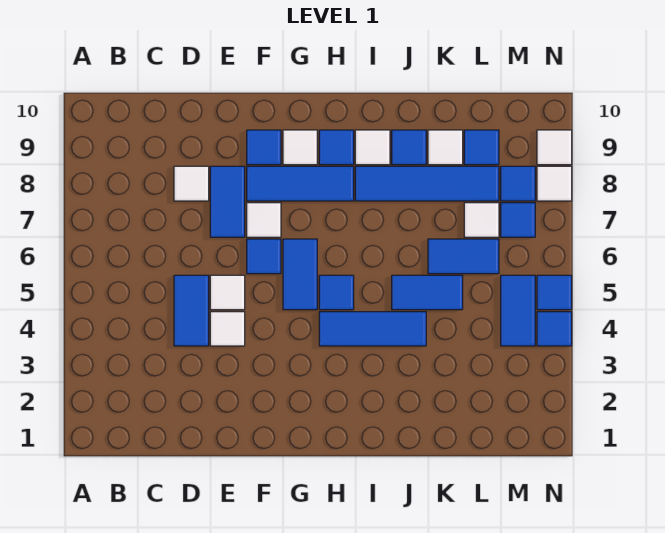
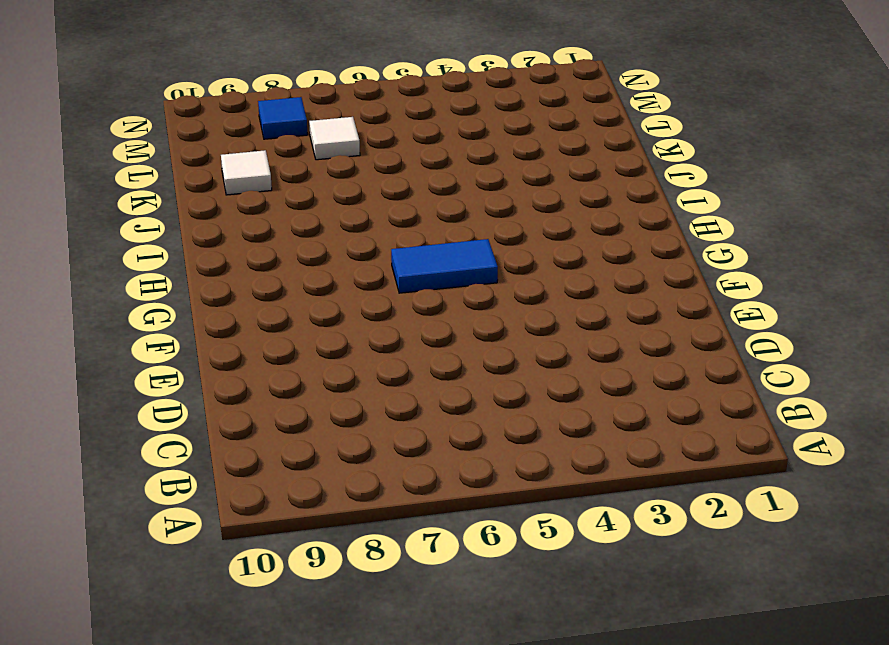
none -> blue tile D4:D5 level 1
none -> white tile D8 level 1
none -> white tile E4 level 1

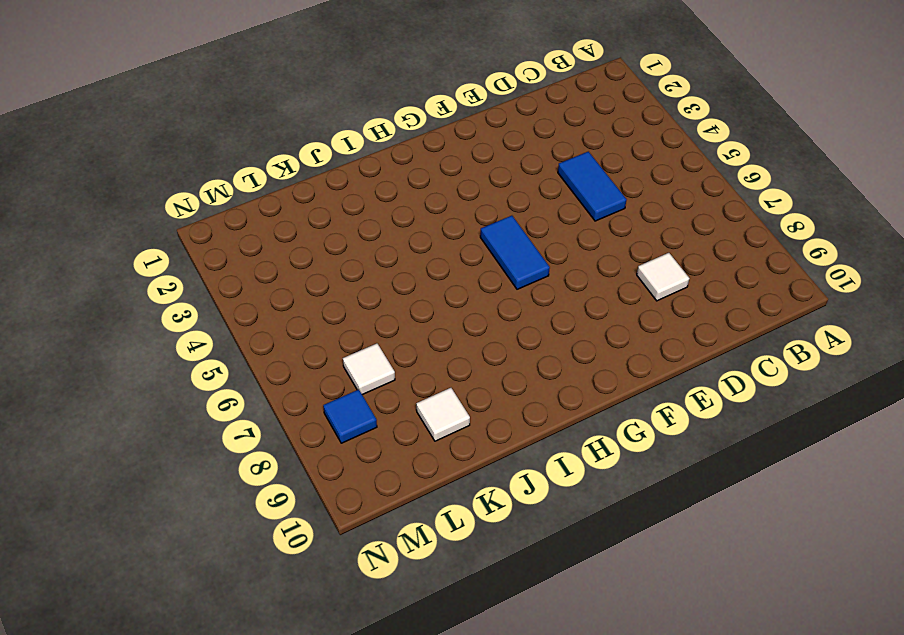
none -> white tile E4 level 1
none -> white tile E5 level 1
none -> blue tile E7:E8 level 1

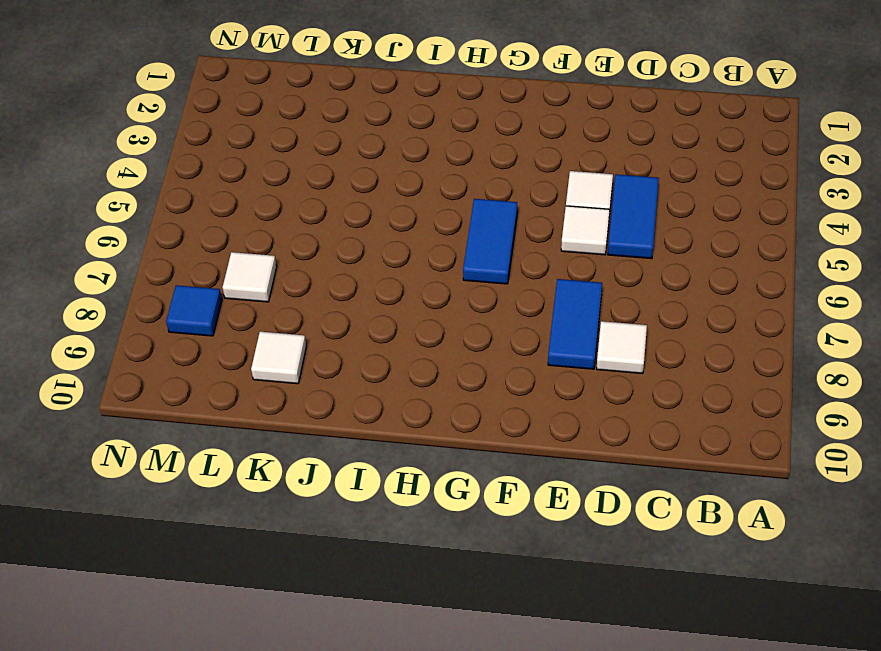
none -> blue tile F6 level 1
none -> white tile F7 level 1
none -> blue tile F8:H8 level 1

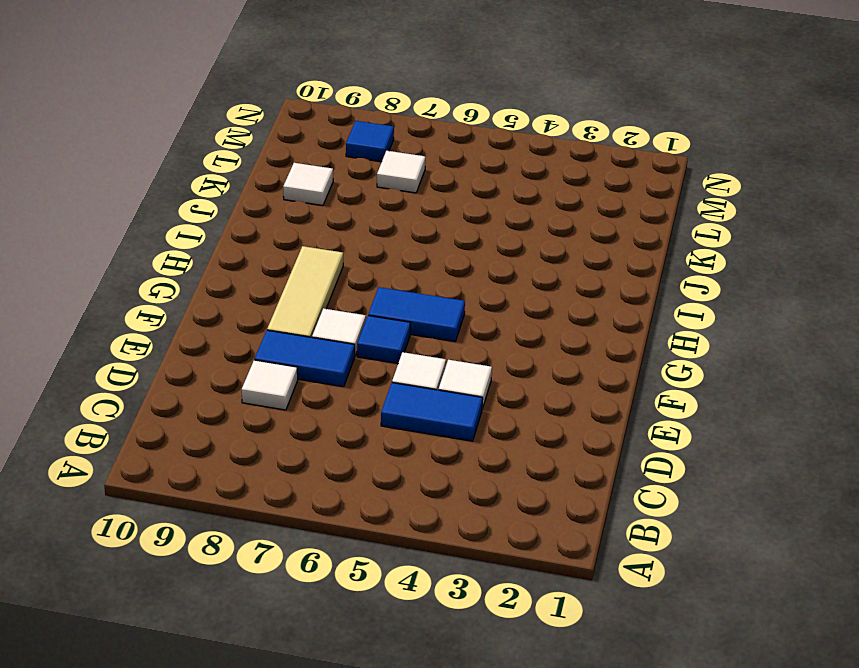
tan tile F8:H8 level 1 -> blue tile F8:H8 level 1
none -> blue tile F9 level 1
none -> white tile G9 level 1
none -> blue tile H4:J4 level 1

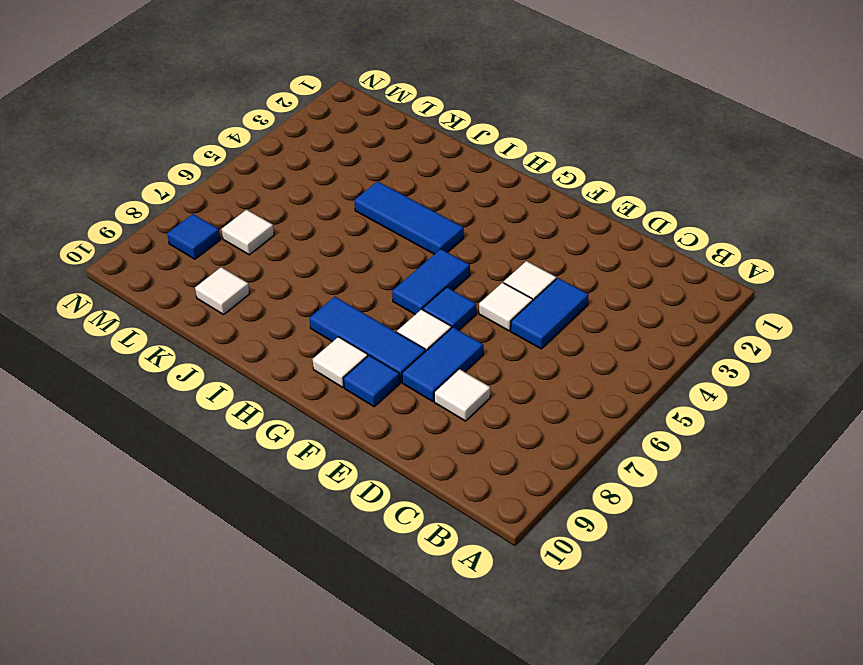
none -> blue tile H5 level 1
none -> blue tile H9 level 1
none -> blue tile I8:L8 level 1

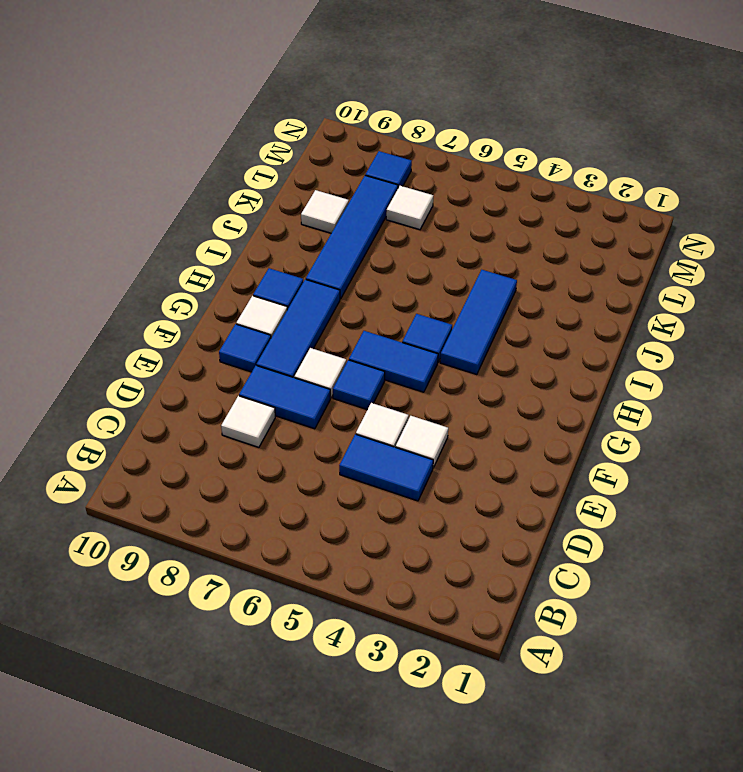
none -> white tile I9 level 1
none -> blue tile J5:K5 level 1
none -> blue tile J9 level 1

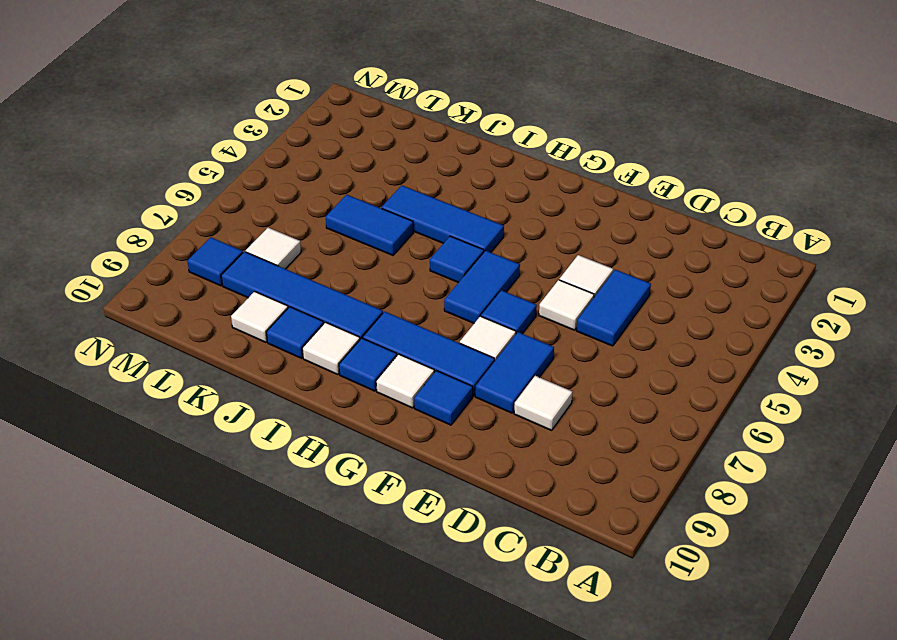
none -> blue tile K6:L6 level 1
none -> blue tile L9 level 1
none -> blue tile M4:M5 level 1

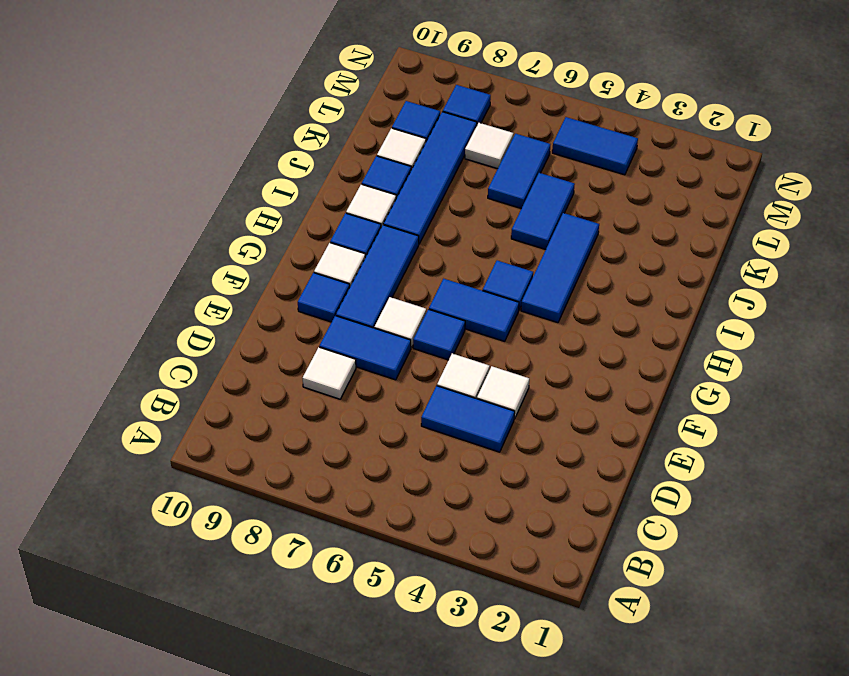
none -> blue tile M7 level 1
none -> blue tile N4 level 1
none -> blue tile N5 level 1

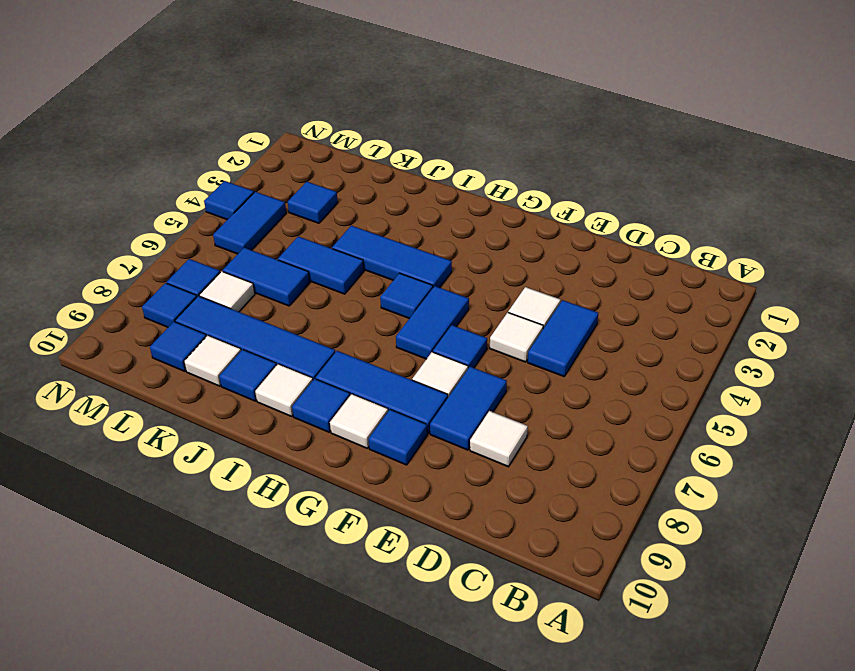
blue tile L3 level 1 -> blue tile N5 level 1
none -> white tile N8 level 1
none -> white tile N9 level 1

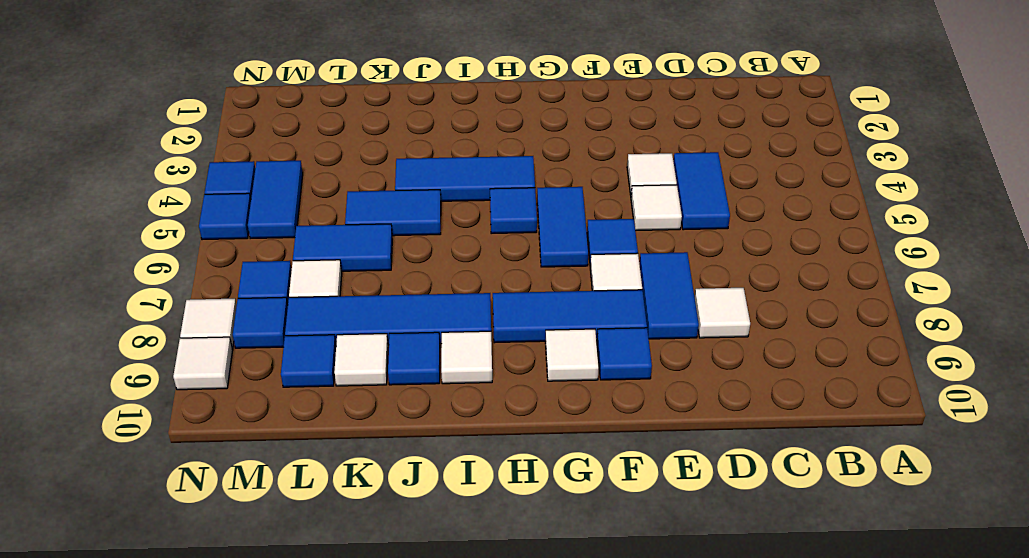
none -> blue tile H9 level 1

